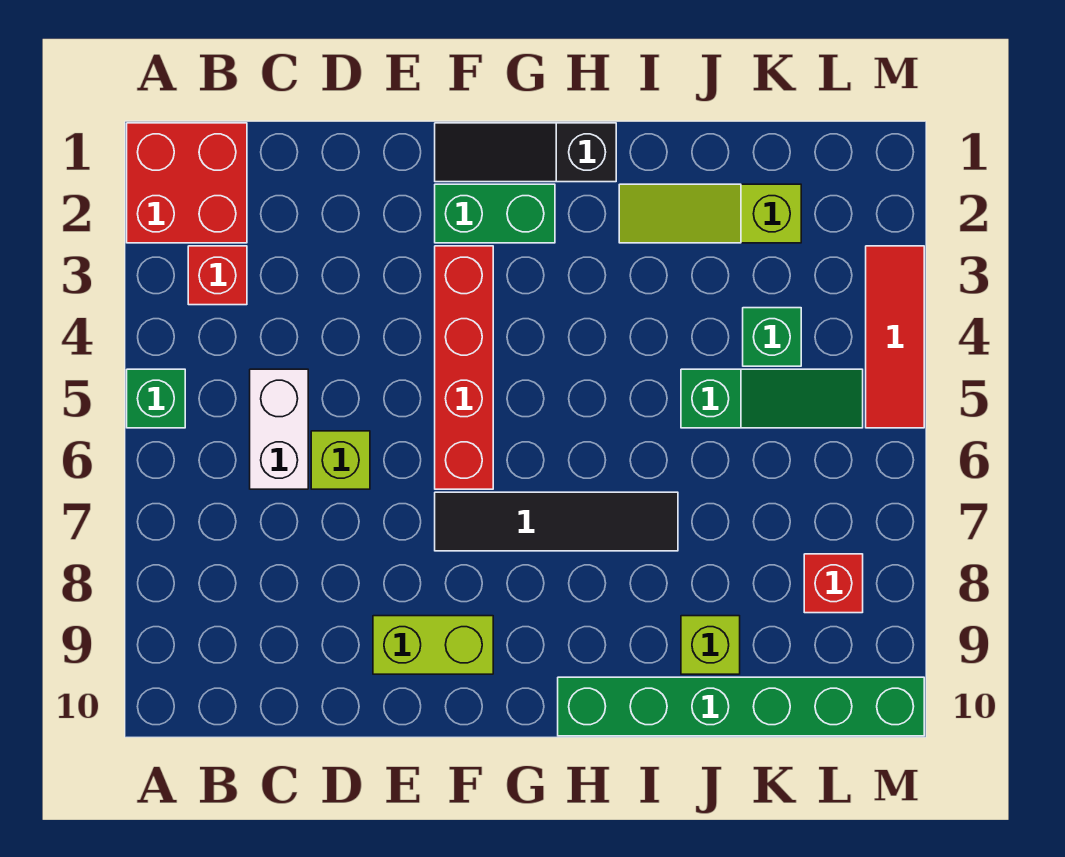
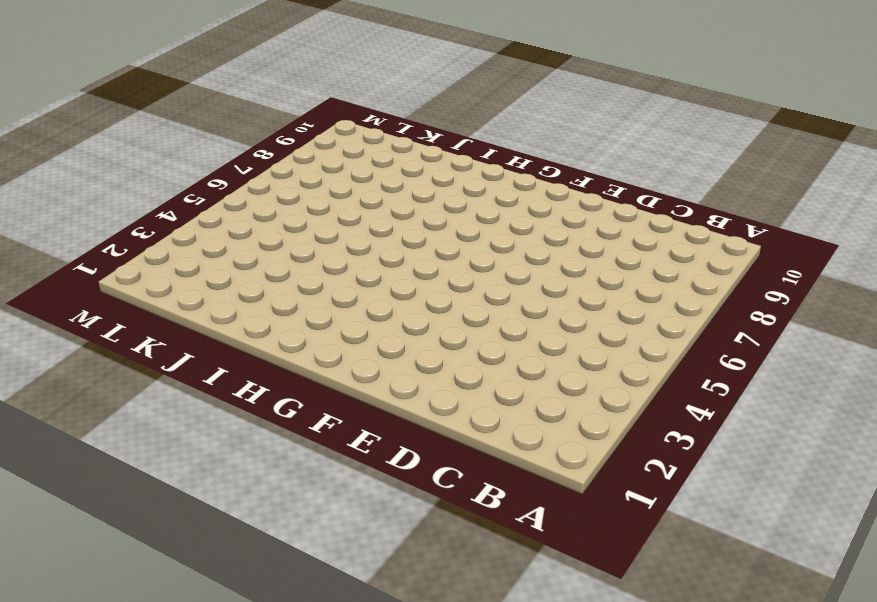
none -> red brick A1:B2 level 1
none -> green brick A5 level 1
none -> red brick B3 level 1

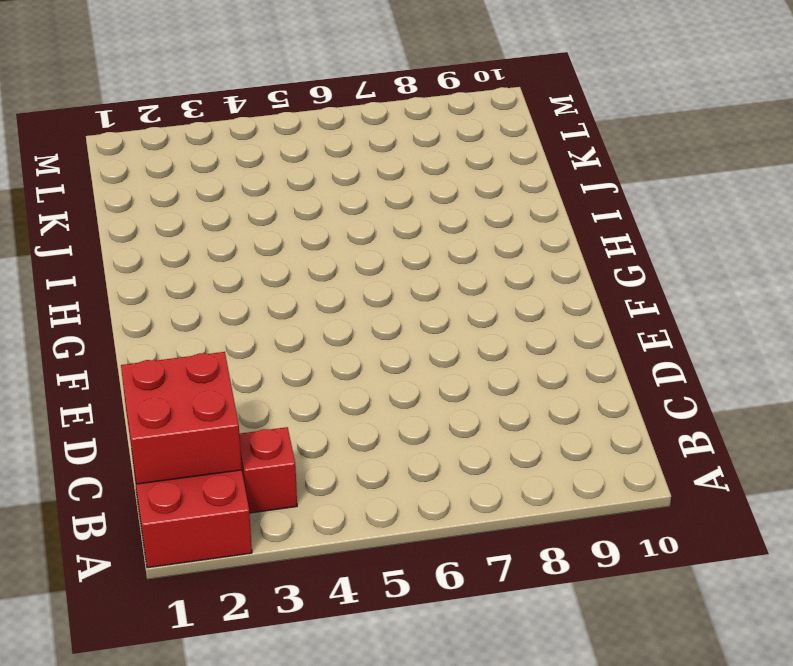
red brick B1:C2 level 2 -> none
none -> green brick A5 level 1
none -> white brick C5:C6 level 1
none -> lime brick D6 level 1

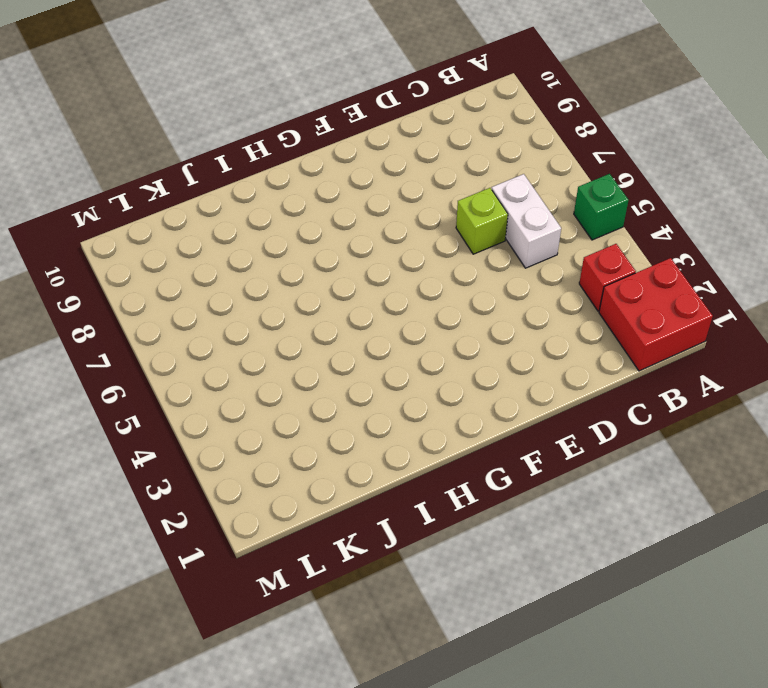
none -> lime brick E9:F9 level 1
none -> black slope F1:H1 level 1 top H
none -> green brick F2:G2 level 1

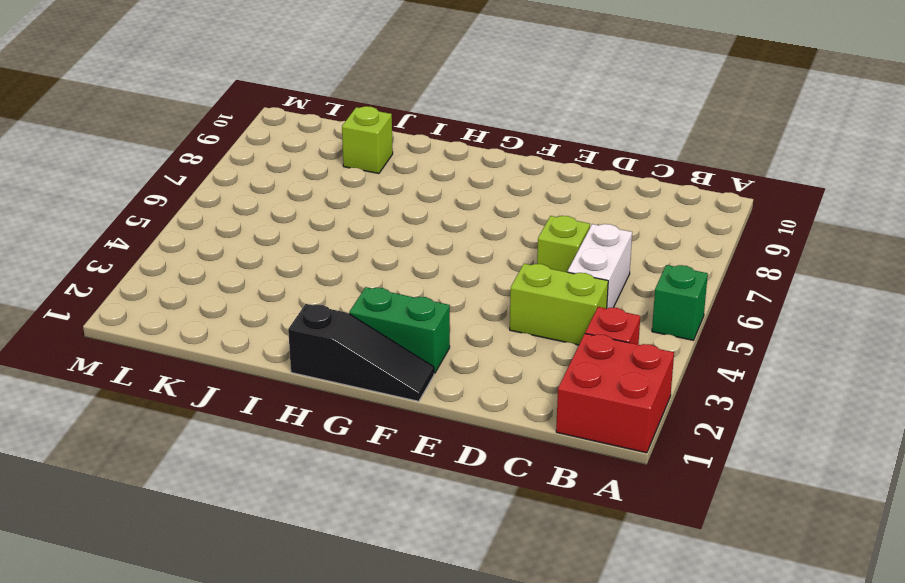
lime brick C4:D4 level 1 -> lime brick E9:F9 level 1
none -> red brick F3:F6 level 1
none -> black tile F7:I7 level 1
none -> green brick H10:M10 level 1

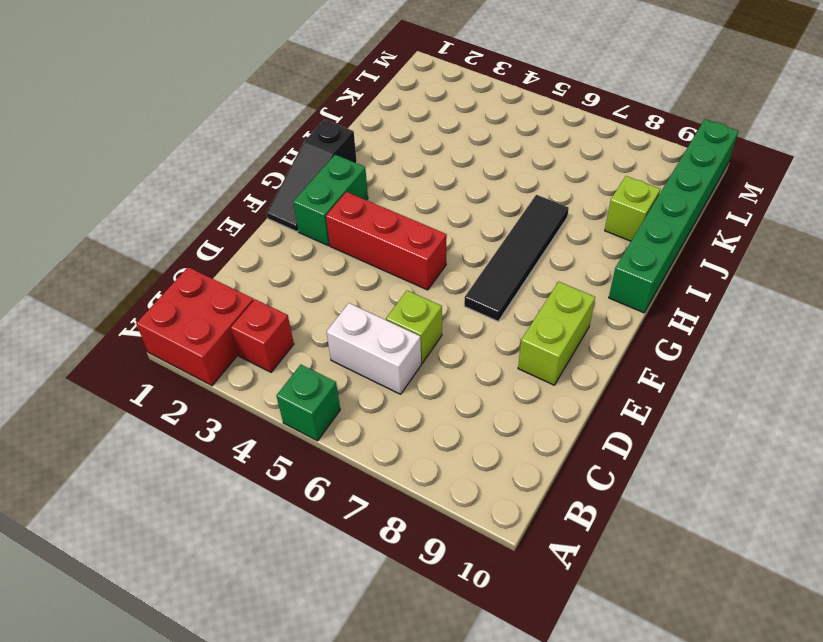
red brick F3:F5 level 1 -> red brick F3:F6 level 1
none -> lime slope I2:K2 level 1 top K
none -> green slope J5:L5 level 1 top J
none -> green brick K4 level 1

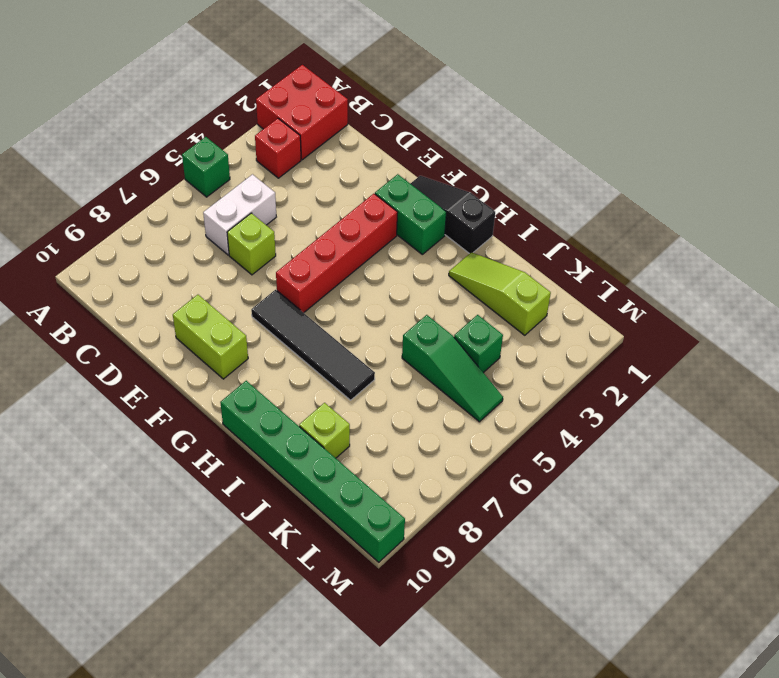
none -> red brick L8 level 1
none -> red tile M3:M5 level 1

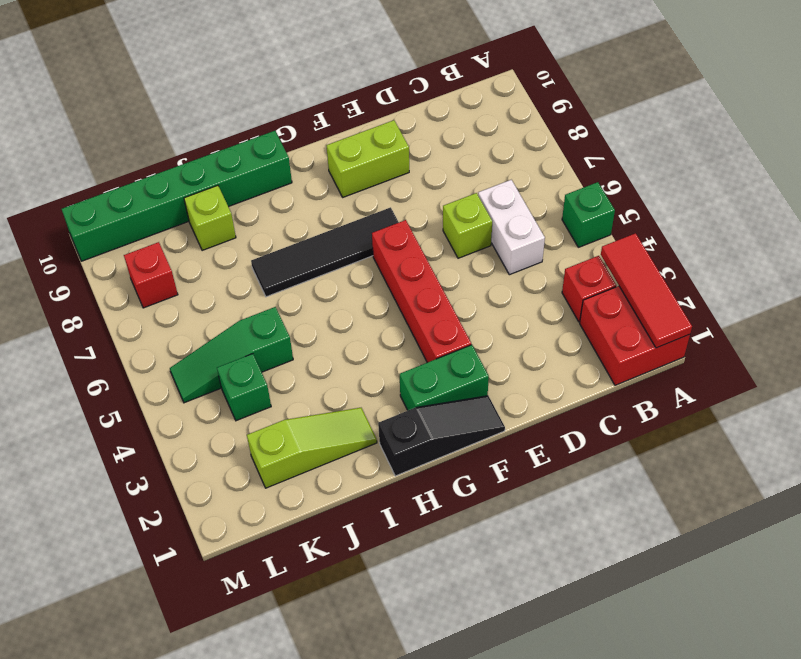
red tile A1:A3 level 2 -> red tile M3:M5 level 1

